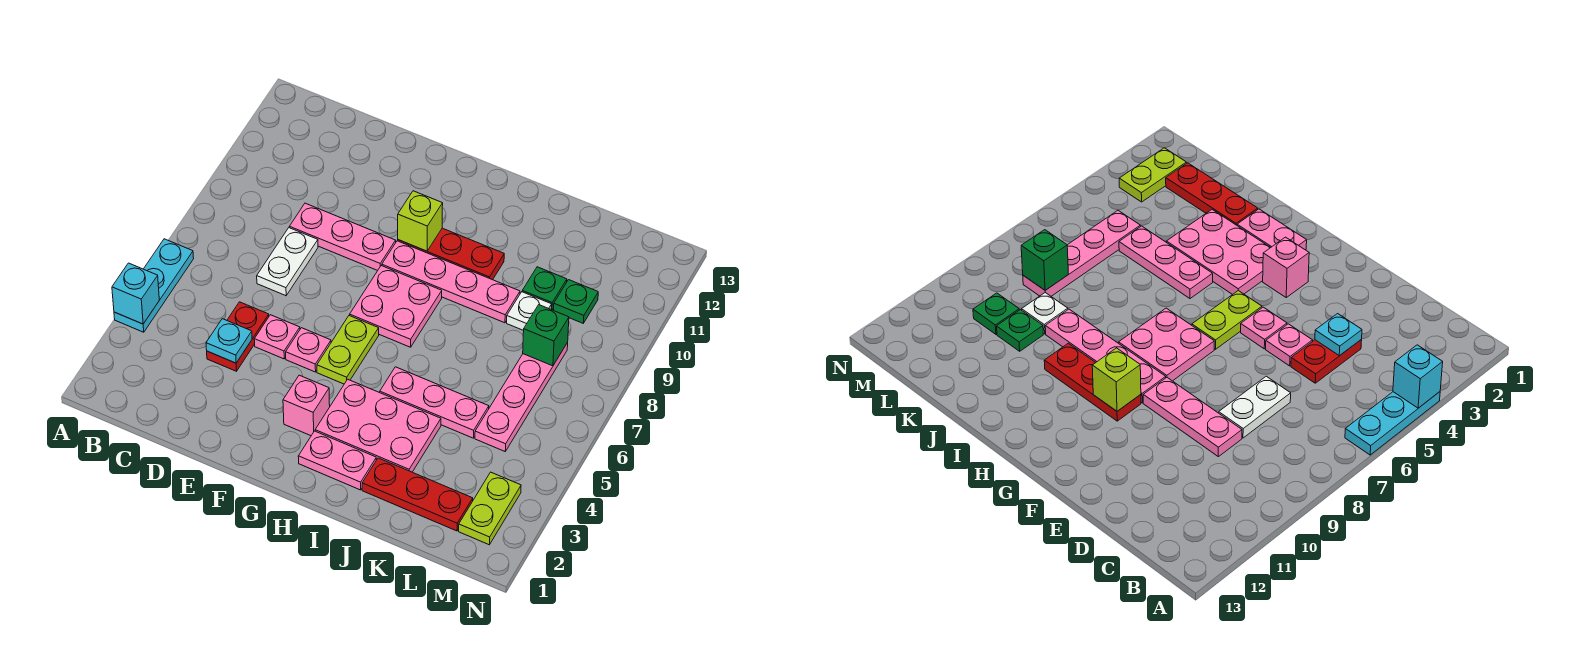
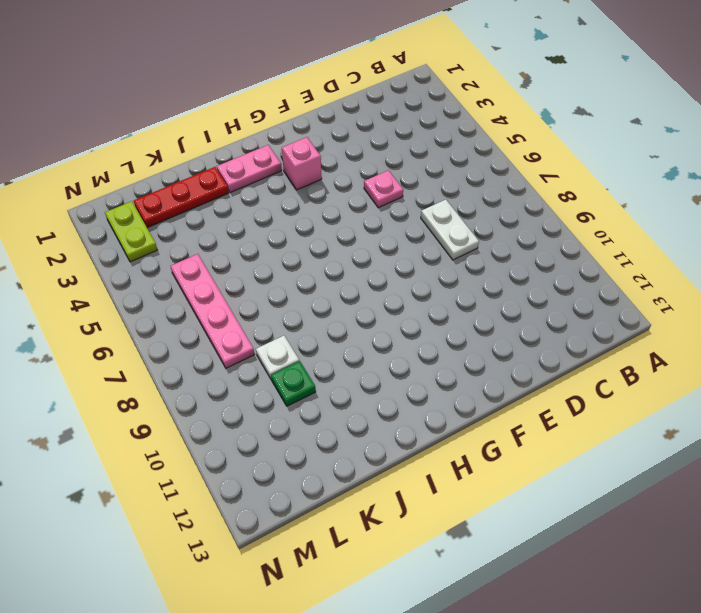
none -> cyan plate A4:A6 level 1
none -> red plate D4:D5 level 1
none -> pink plate D9:F9 level 1

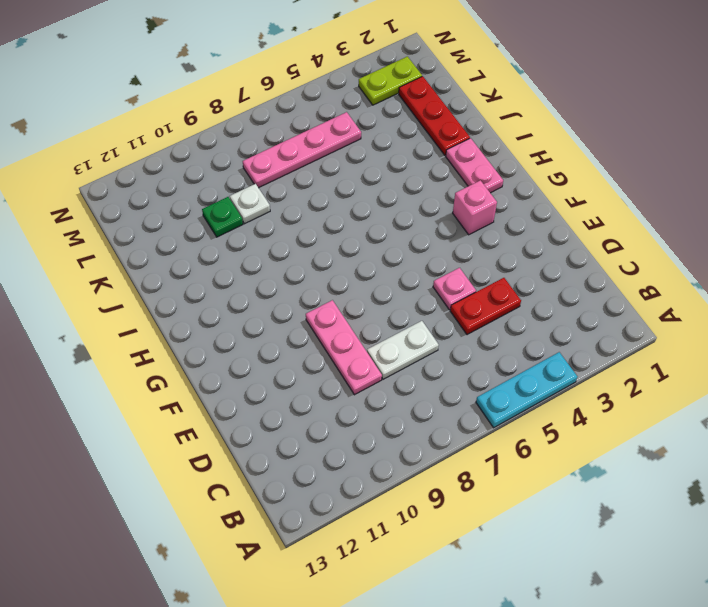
none -> pink plate F5 level 1
none -> lime plate G5:G6 level 1
none -> pink plate G7:H8 level 1

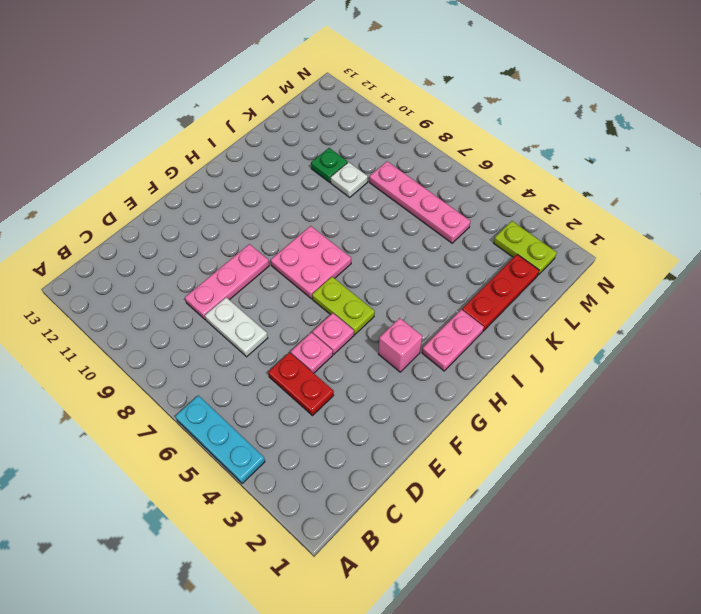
none -> pink plate G9:J9 level 1
none -> red plate G10:I10 level 1
none -> pink plate H3:J4 level 1

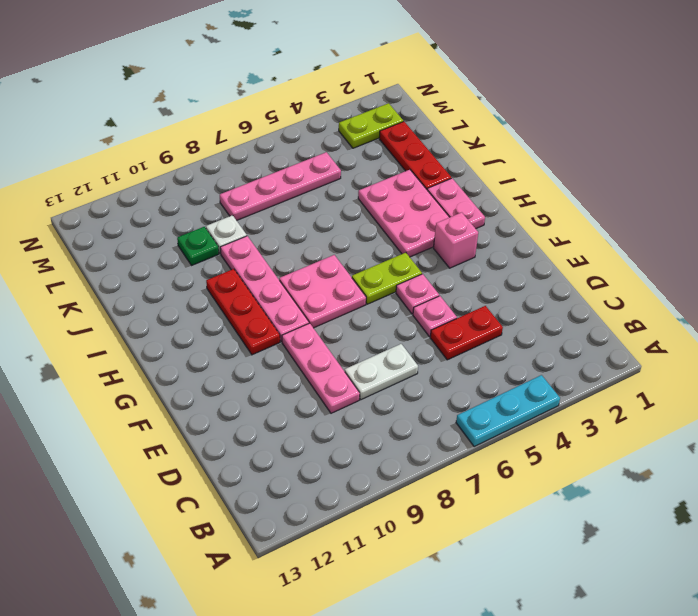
none -> pink plate I5:K5 level 1
none -> green plate L10 level 1
none -> cyan brick A4 level 2

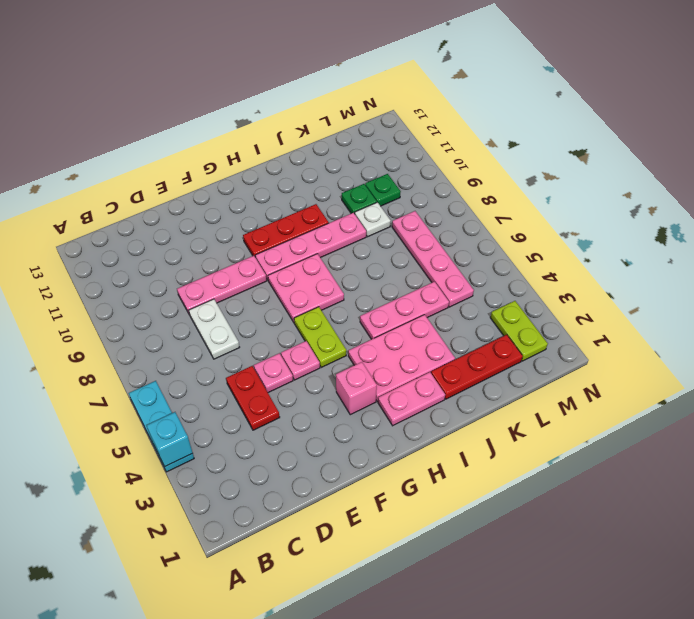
none -> cyan plate D4 level 2
none -> lime brick G10 level 2
none -> green brick L8 level 2

